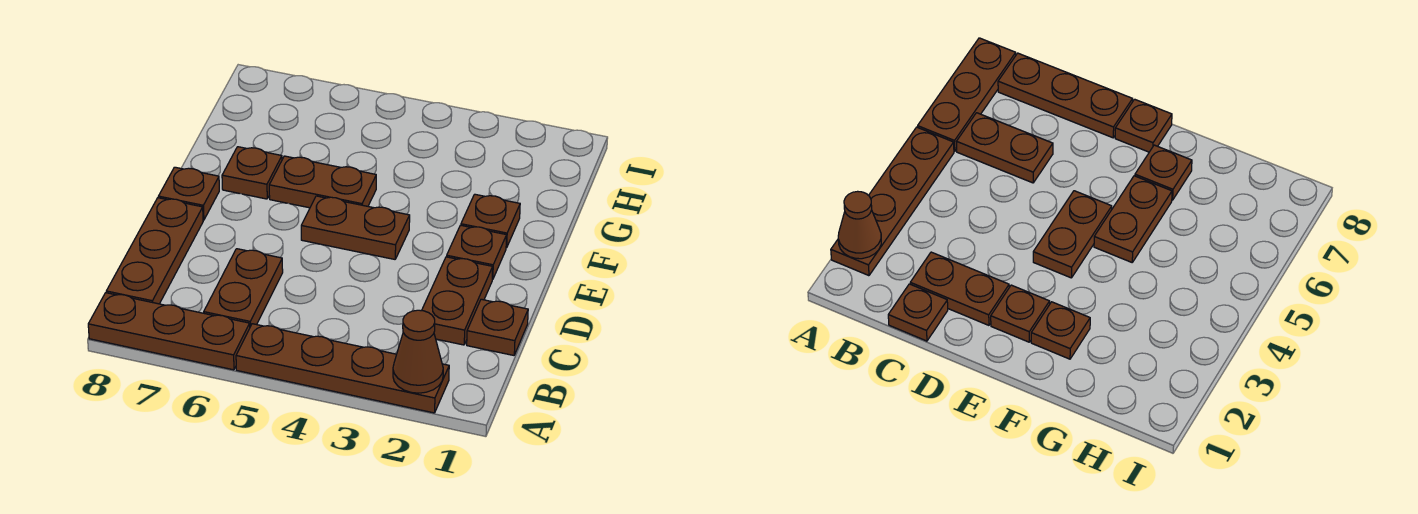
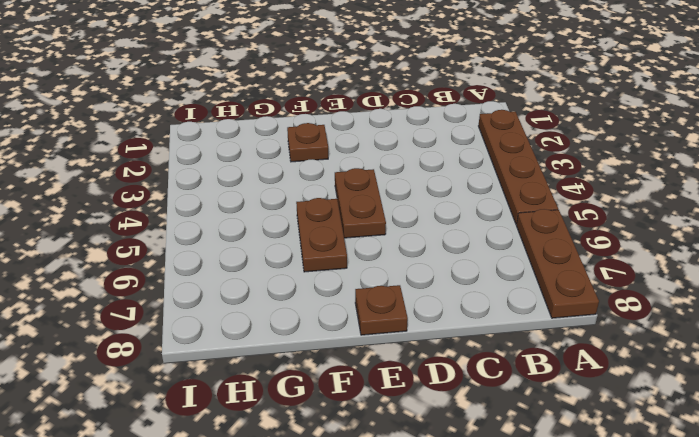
none -> brown plate B6:C6 level 1
none -> brown plate B8:D8 level 1
none -> brown plate C1 level 1

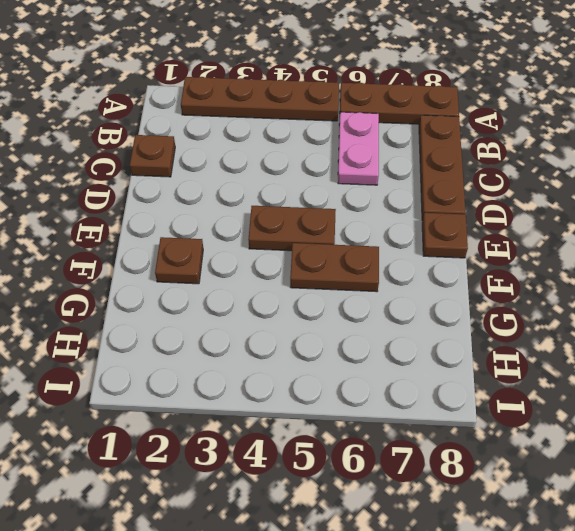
pink plate B6:C6 level 1 -> brown plate B6:C6 level 1
none -> brown plate C2:D2 level 1
none -> brown plate E2 level 1
none -> brown plate F7 level 1

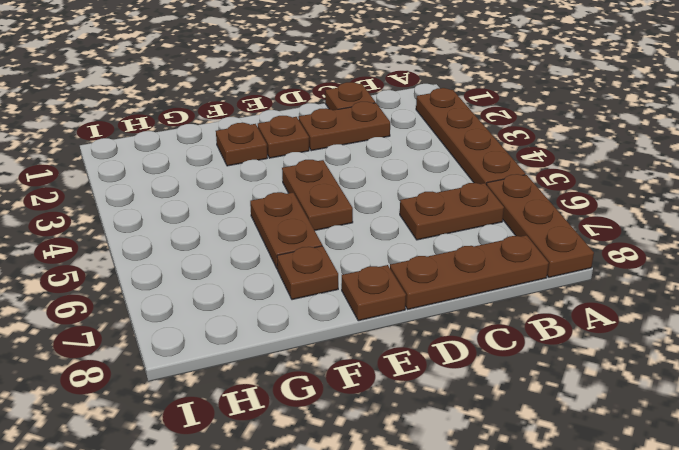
none -> brown cone A2 level 2

